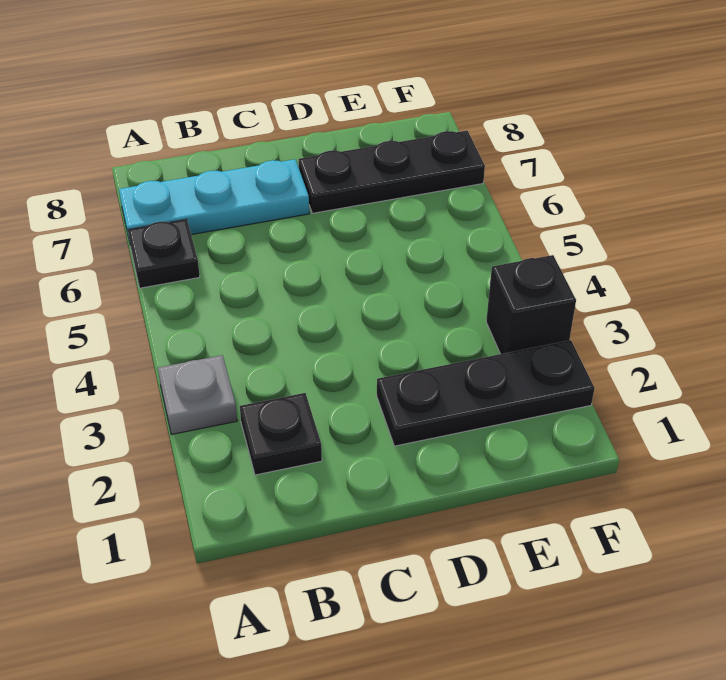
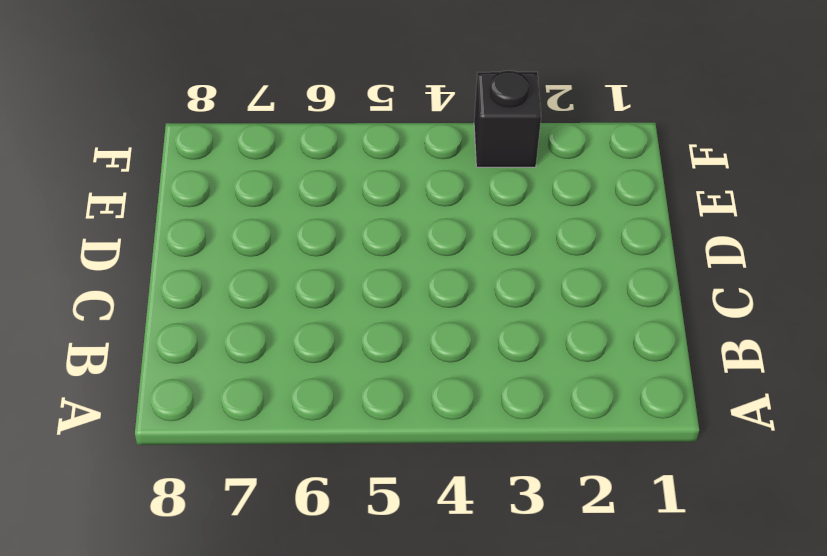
none -> grey plate A3 level 1
none -> black plate A6 level 1

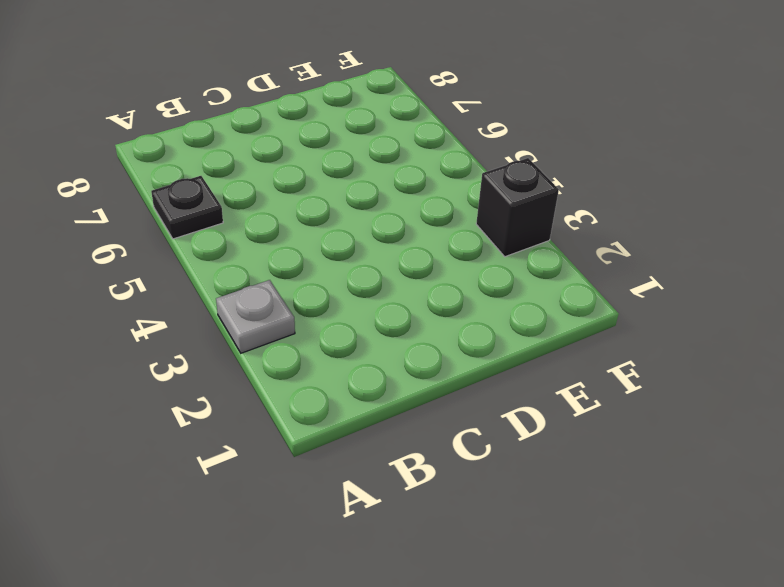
none -> cyan plate A7:C7 level 1
none -> black plate B2 level 1

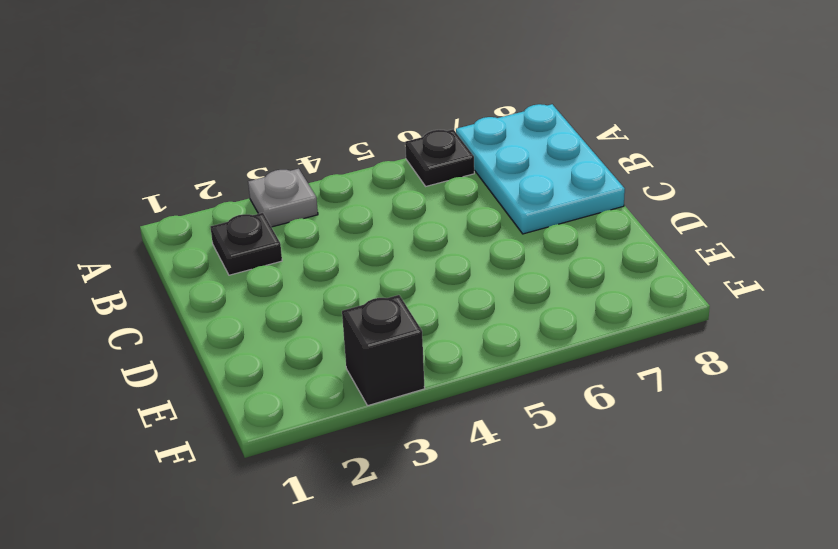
cyan plate A7:C8 level 1 -> cyan plate A7:C7 level 1
none -> black plate D2:F2 level 1
none -> black plate D7:F7 level 1

